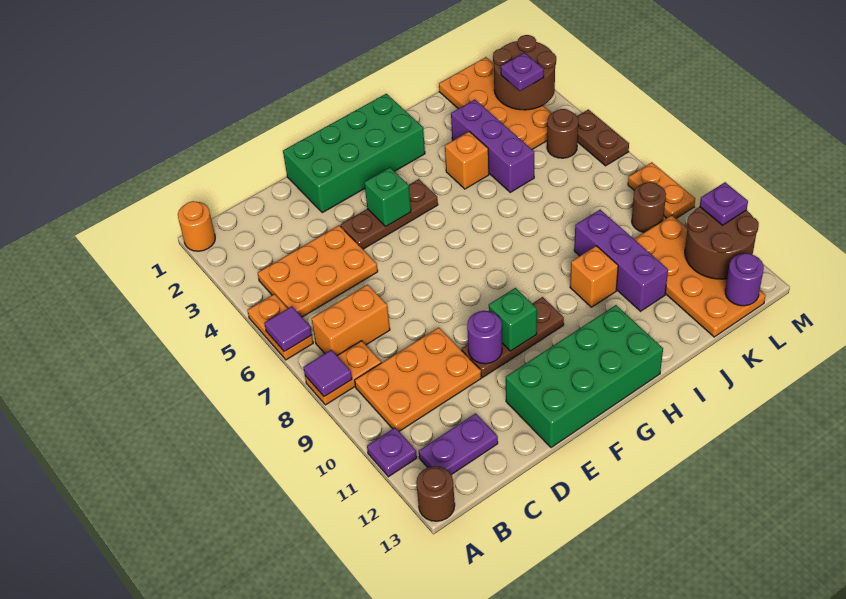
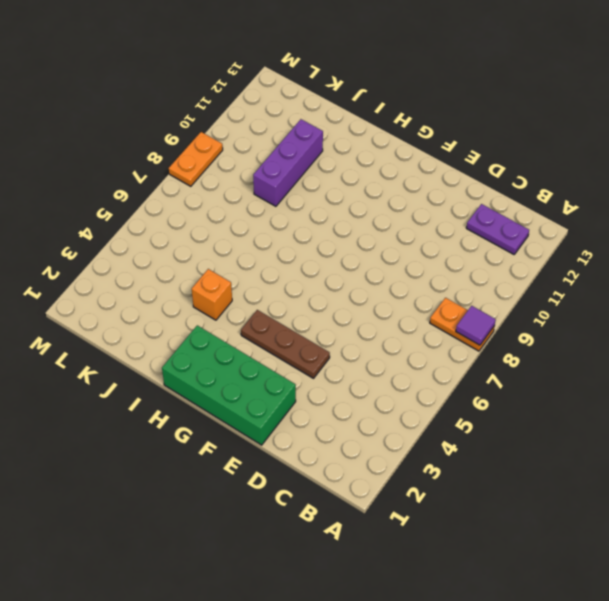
none -> orange round brick A1 level 1
none -> orange plate A5:A6 level 1
none -> purple plate A11 level 1
none -> brown round brick A13 level 1

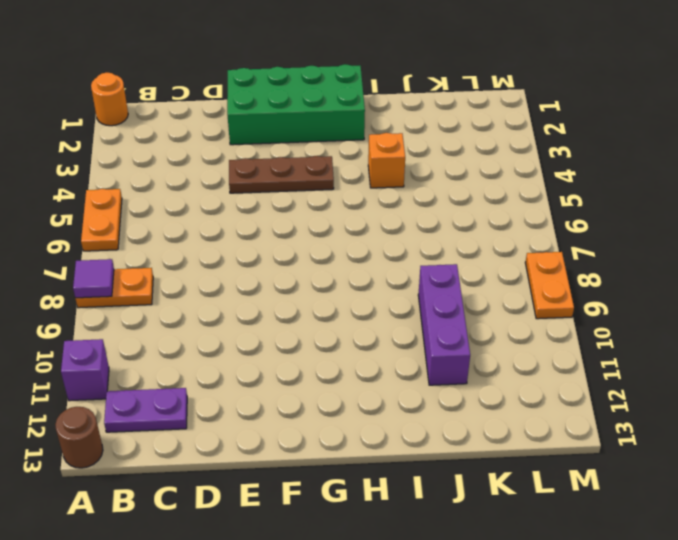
purple brick A11 level 1 -> purple plate A11 level 1
none -> orange plate B4:D5 level 1
none -> orange brick B7:C7 level 1
none -> orange plate B9:D10 level 1
none -> brown plate E10:G10 level 1

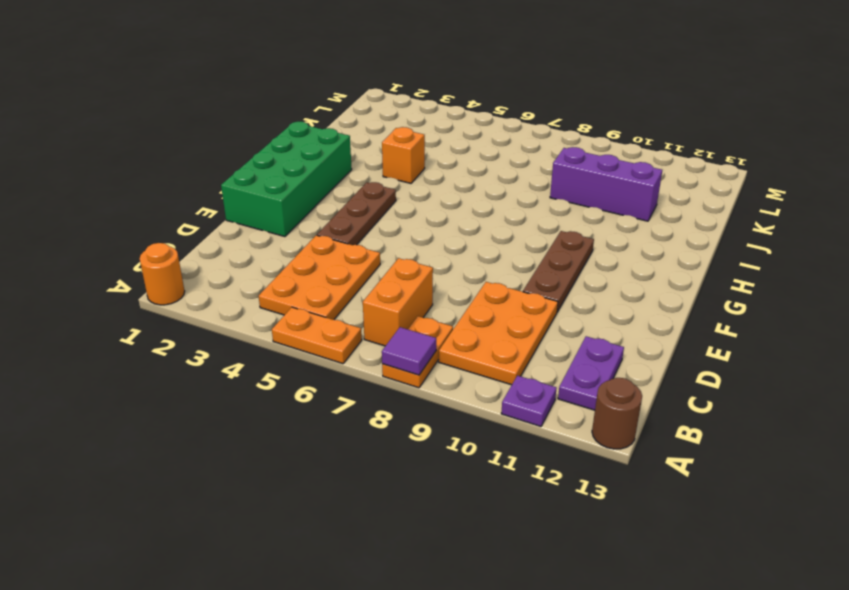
none -> green brick E12:H13 level 1
none -> orange brick I10 level 1
none -> purple brick J3:J5 level 1
none -> orange plate K1:L4 level 1

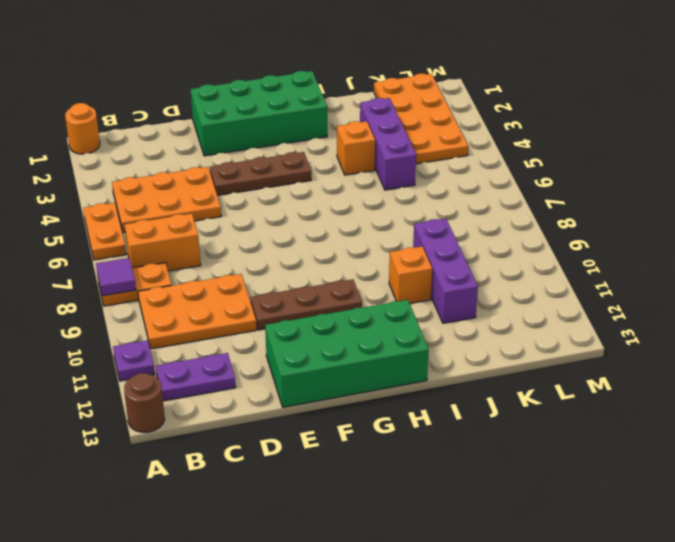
none -> orange plate K10:L13 level 1
none -> brown round brick L5 level 1
none -> brown round brick L9 level 1
none -> brown plate M5:M6 level 1

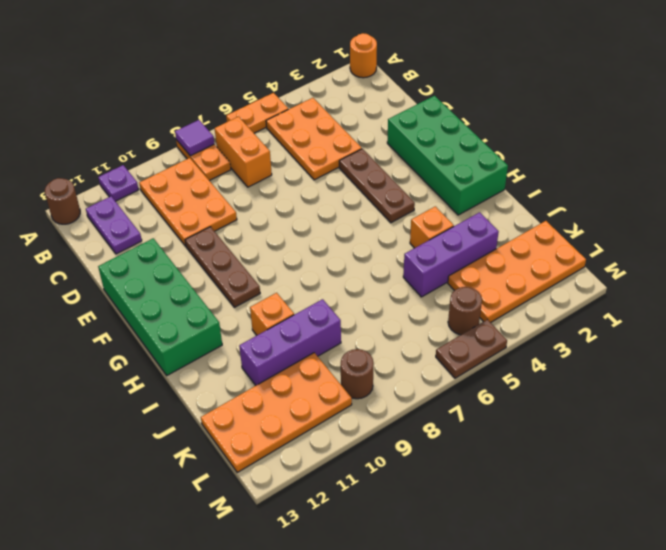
none -> orange plate M8:M9 level 1
none -> purple tile A6 level 2
none -> purple round brick E10 level 2
none -> green brick F4 level 2

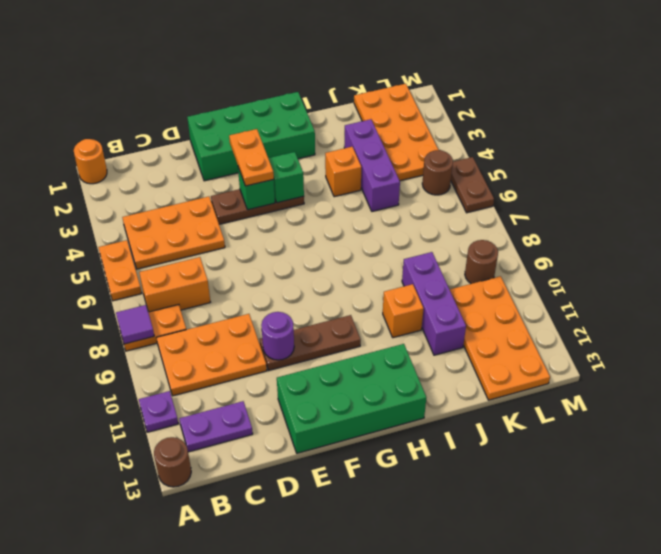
orange plate F3:F4 level 3 -> orange plate M8:M9 level 1
green brick G4 level 2 -> green brick F10 level 2
none -> purple tile A6 level 2
none -> brown round brick L2:M3 level 2
none -> brown round brick L11:M12 level 2
none -> purple round brick L13 level 2

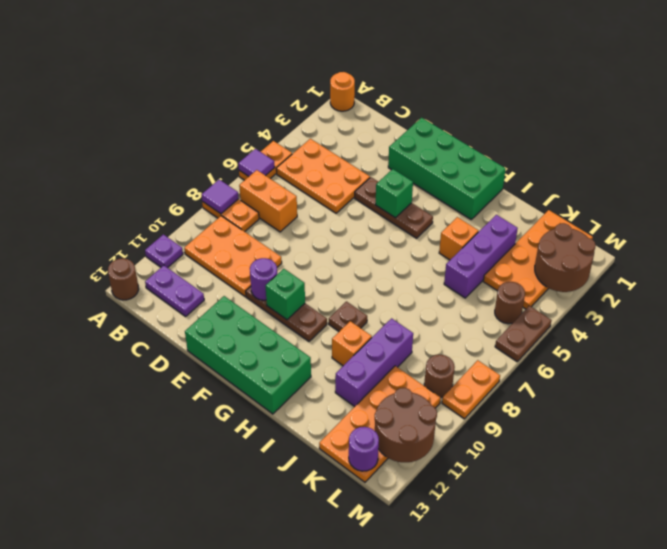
brown plate H9 level 1 -> none
none -> purple plate L3 level 3
none -> purple plate M11 level 3

